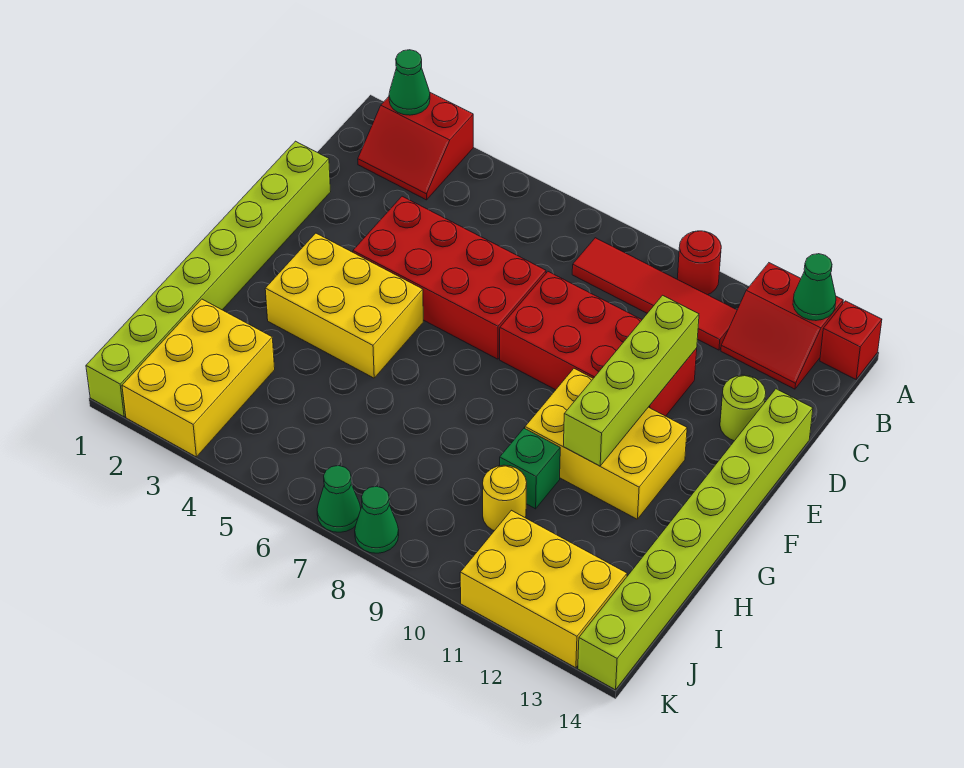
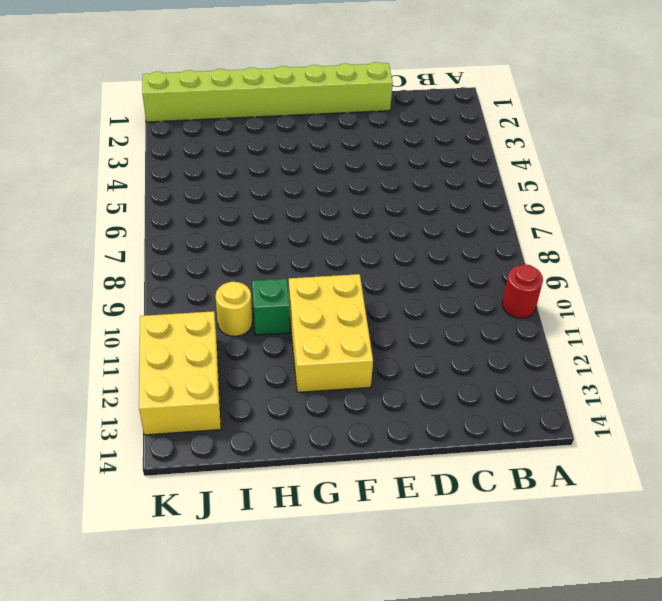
none -> red slope A2:B3 level 1 top A
none -> red slope A12:B13 level 1 top A
none -> red brick A14 level 1

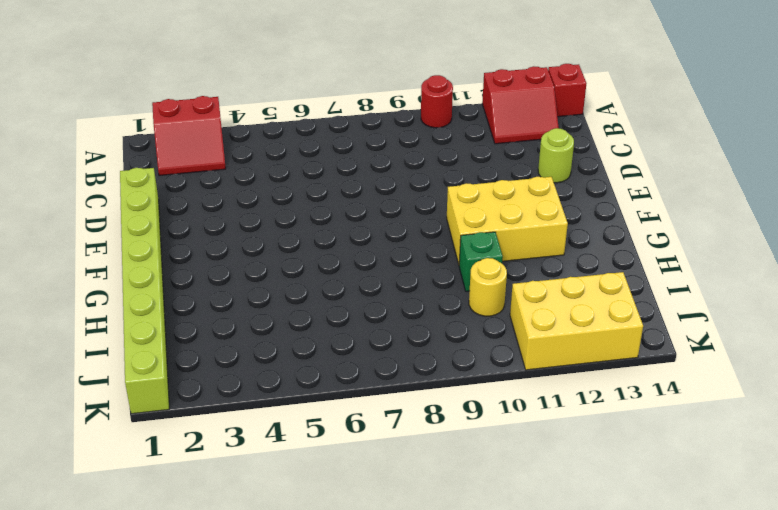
none -> red tile B8:B11 level 1
none -> red brick D4:E7 level 1
none -> red brick D8:E11 level 1

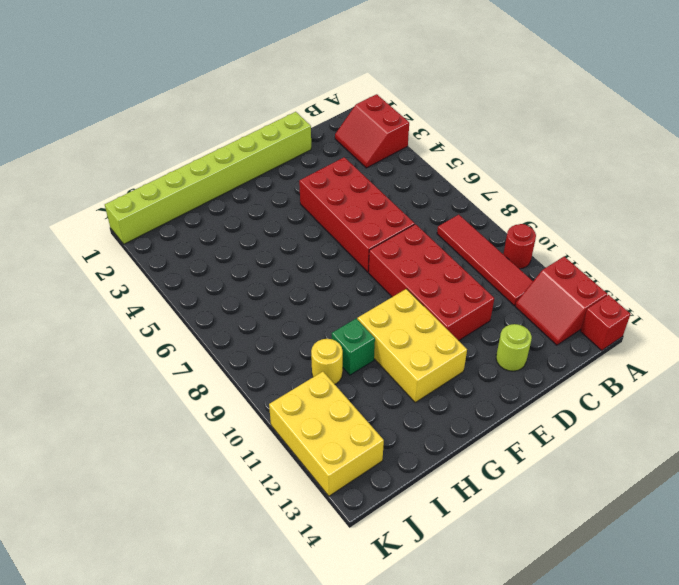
none -> lime brick D14:K14 level 1
none -> yellow brick F3:G5 level 1
none -> yellow brick I2:K3 level 1

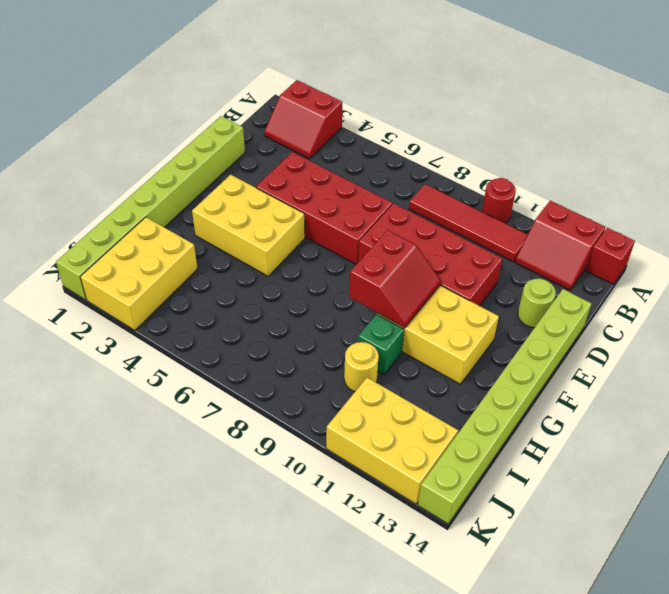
red slope F9:G10 level 2 top 9 -> none
none -> green cone K7 level 1
none -> green cone K8 level 1
none -> green cone A2 level 2

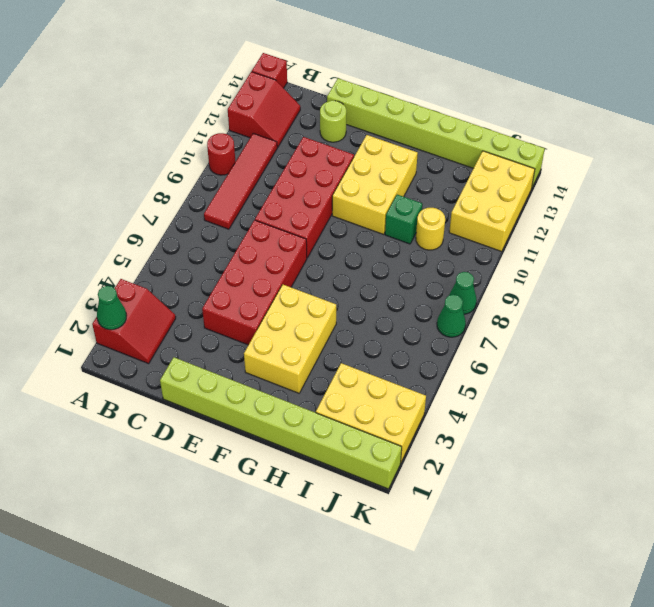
none -> green cone A13 level 2
none -> lime brick D11:G11 level 2

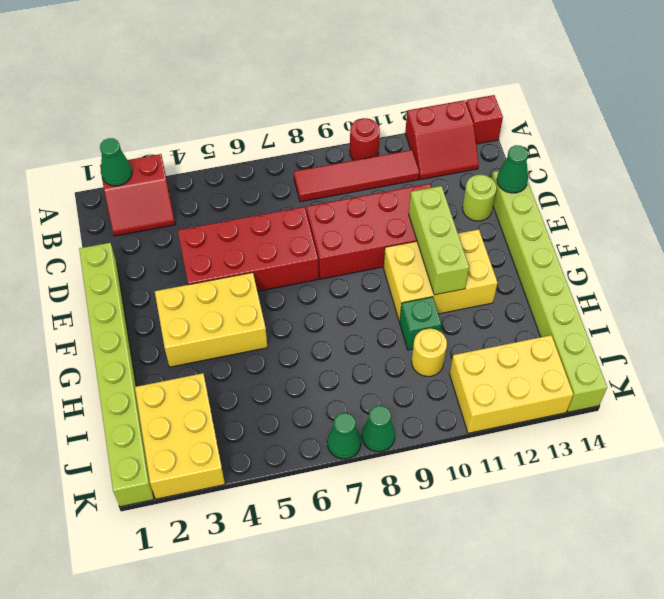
green cone D14 level 2 -> green cone A13 level 2
lime brick E11:G11 level 2 -> lime brick D11:G11 level 2

